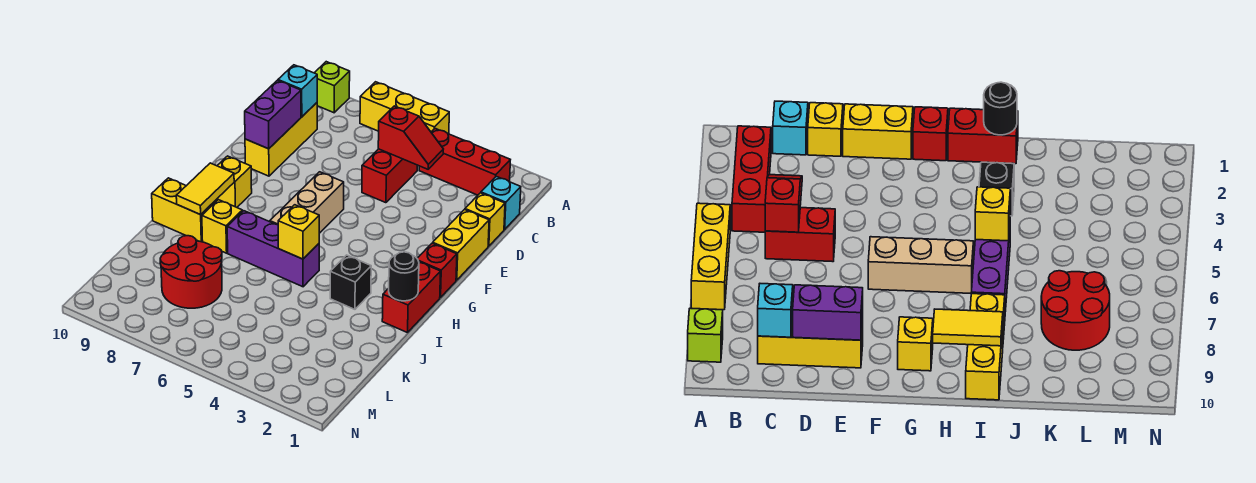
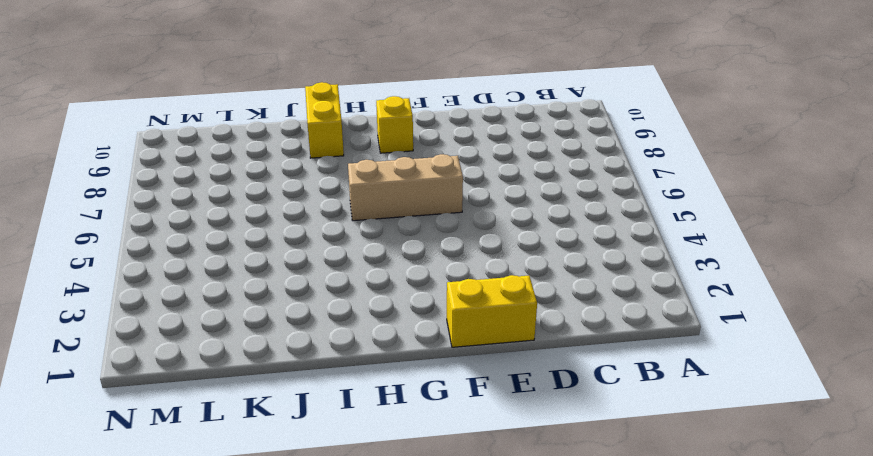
none -> yellow brick A5:A7 level 1
none -> lime brick A9 level 1
none -> red brick B2:B4 level 1

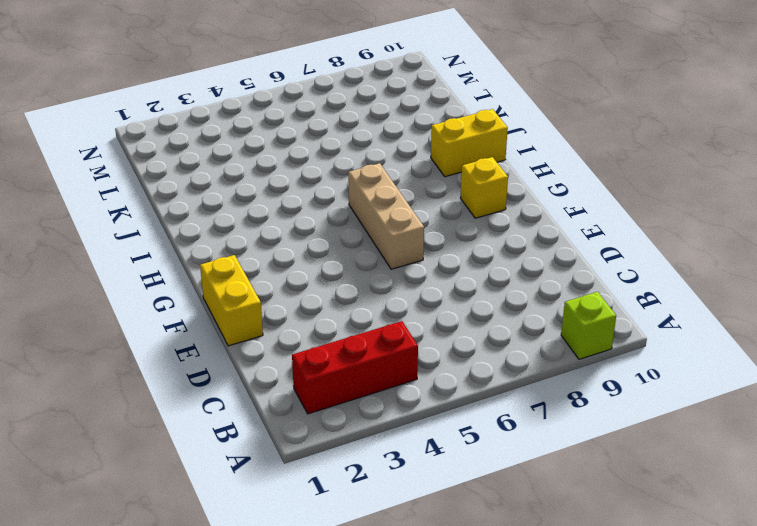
none -> yellow brick A5:A7 level 1
none -> cyan brick C1 level 1
none -> red brick C5:D5 level 1

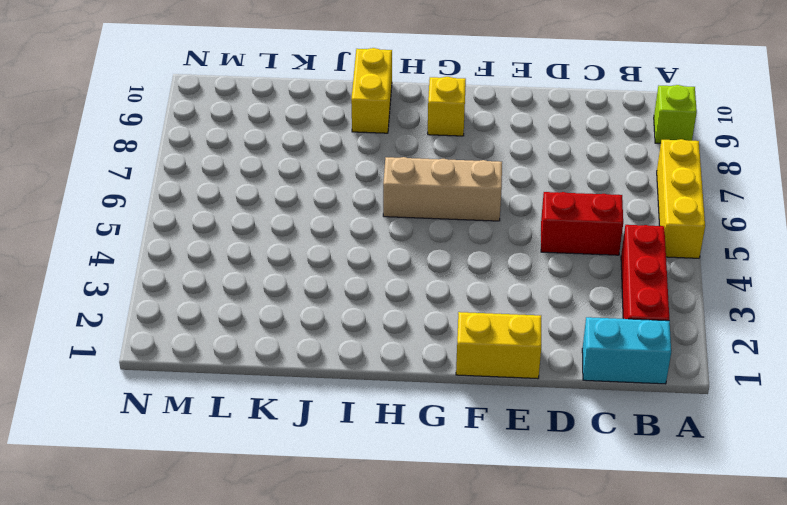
cyan brick B1:C1 level 1 -> cyan brick C1 level 1
none -> yellow brick C9:E9 level 1
none -> yellow brick D1 level 1
none -> red brick G1 level 1

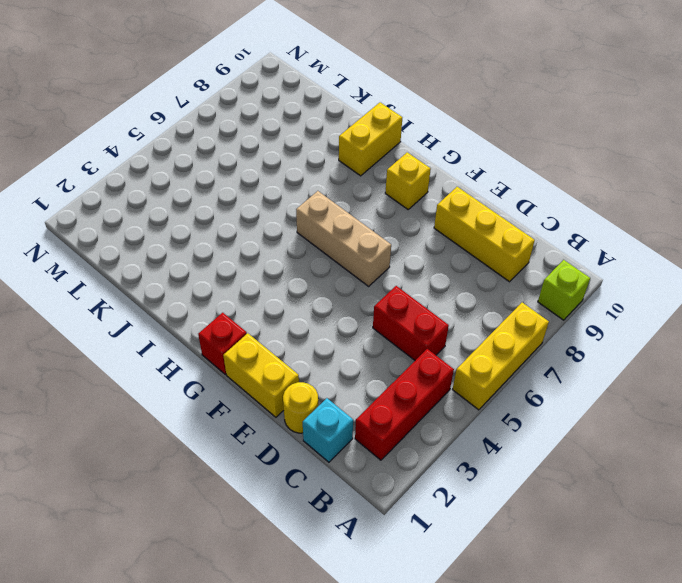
yellow round brick D1 level 1 -> yellow brick D1 level 1
none -> red brick H1:I1 level 1
none -> black brick I3 level 1
none -> purple brick I5:I7 level 1

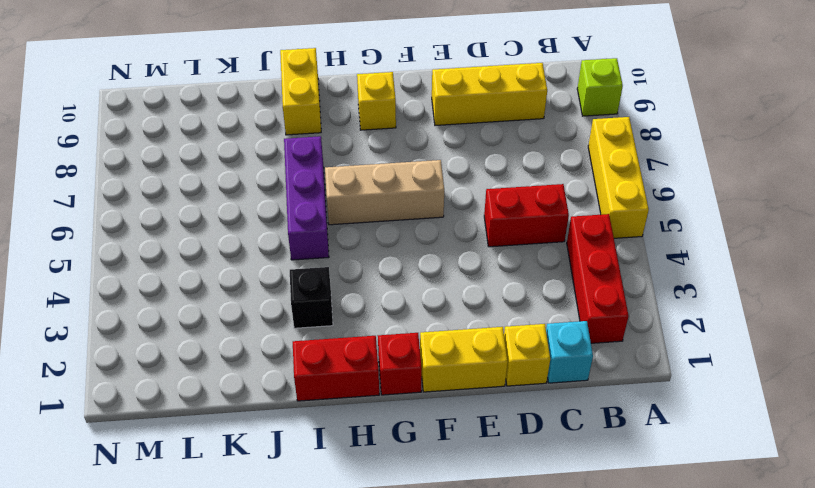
none -> yellow brick I8 level 1
none -> red round brick K7:L8 level 1
none -> red slope C4:C5 level 2 top 5

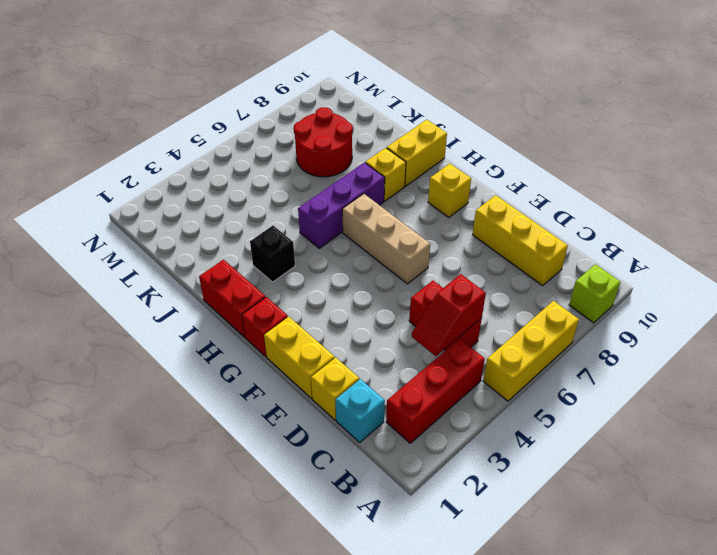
none -> cyan brick C9 level 2
none -> purple brick D9:E9 level 2
none -> yellow tile H9:I9 level 2

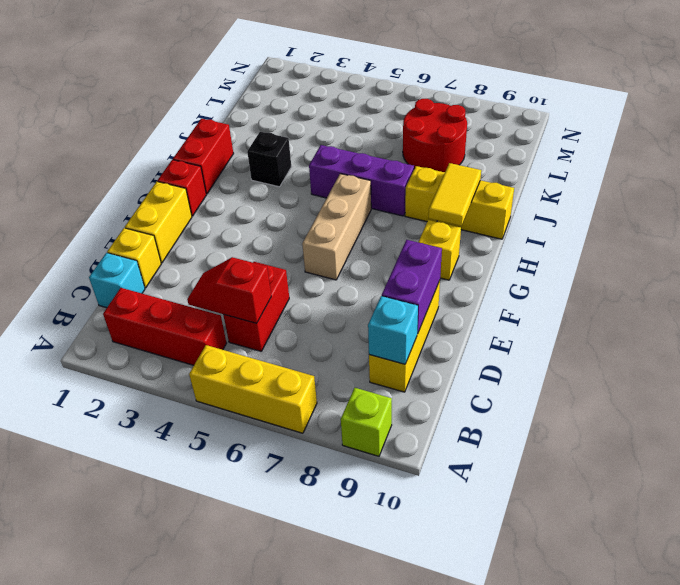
none -> black round brick I1 level 2
none -> yellow brick I5 level 2

